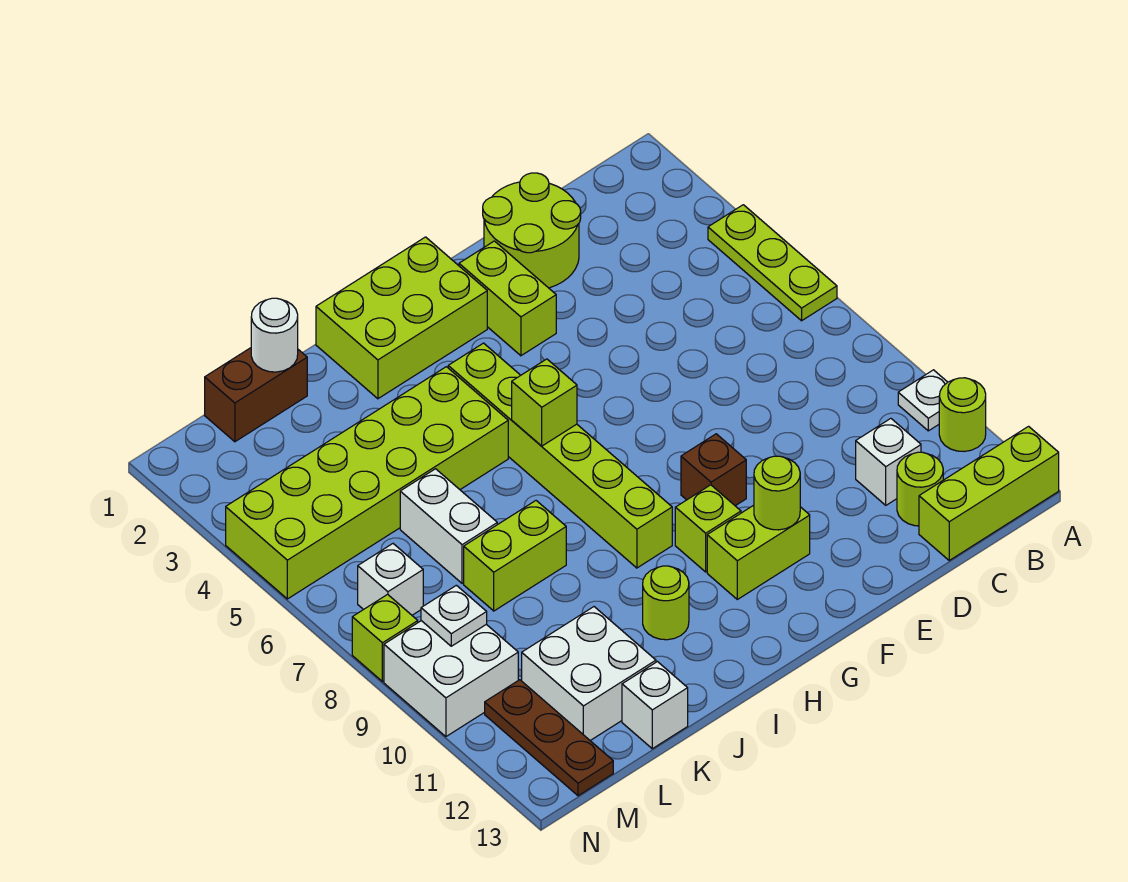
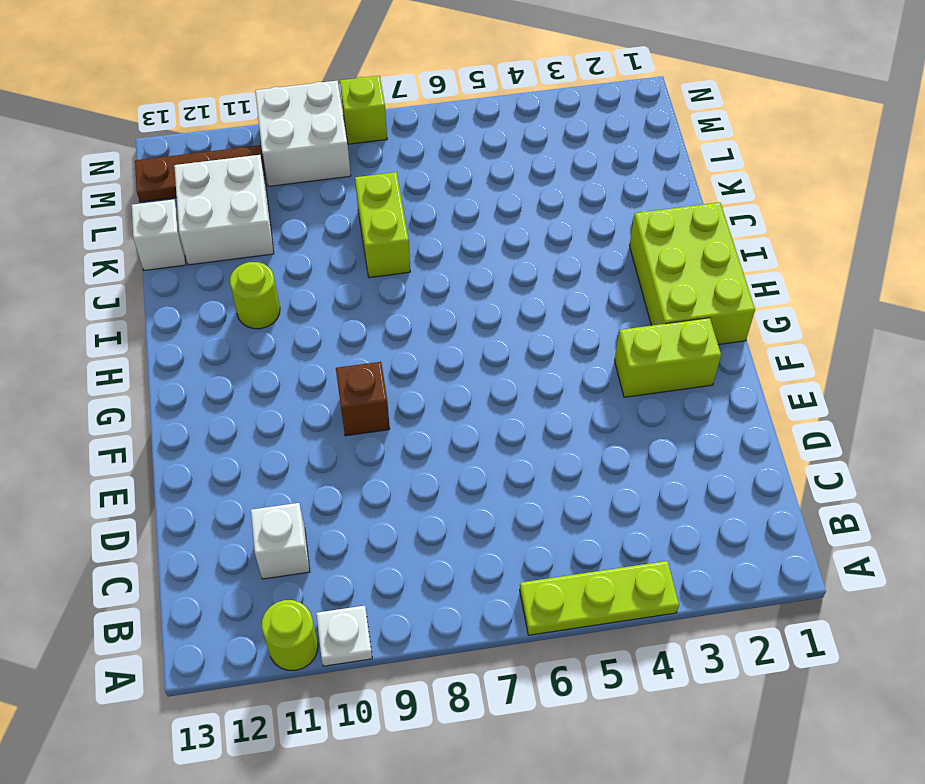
none -> lime brick A13:C13 level 1
none -> lime round brick C12 level 1
none -> lime round brick D1:E2 level 1

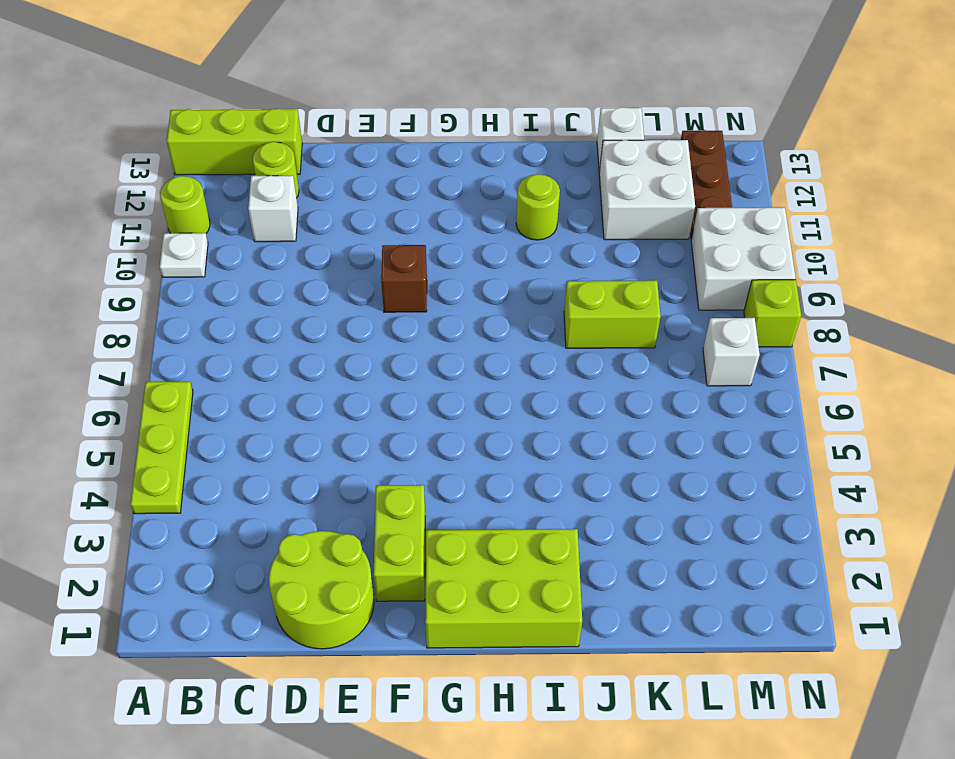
none -> lime brick F11:G11 level 1
none -> lime brick G10 level 1
none -> lime brick H4:H9 level 1

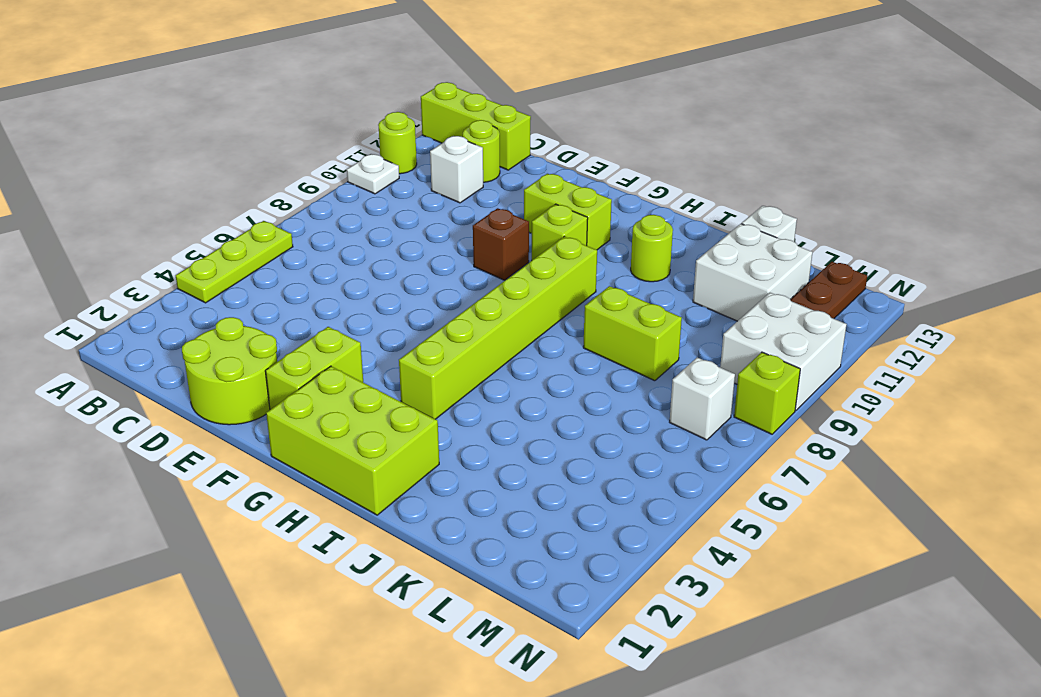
none -> lime brick I4:N5 level 1
none -> brown brick K1:L1 level 1
none -> white brick K6:K7 level 1

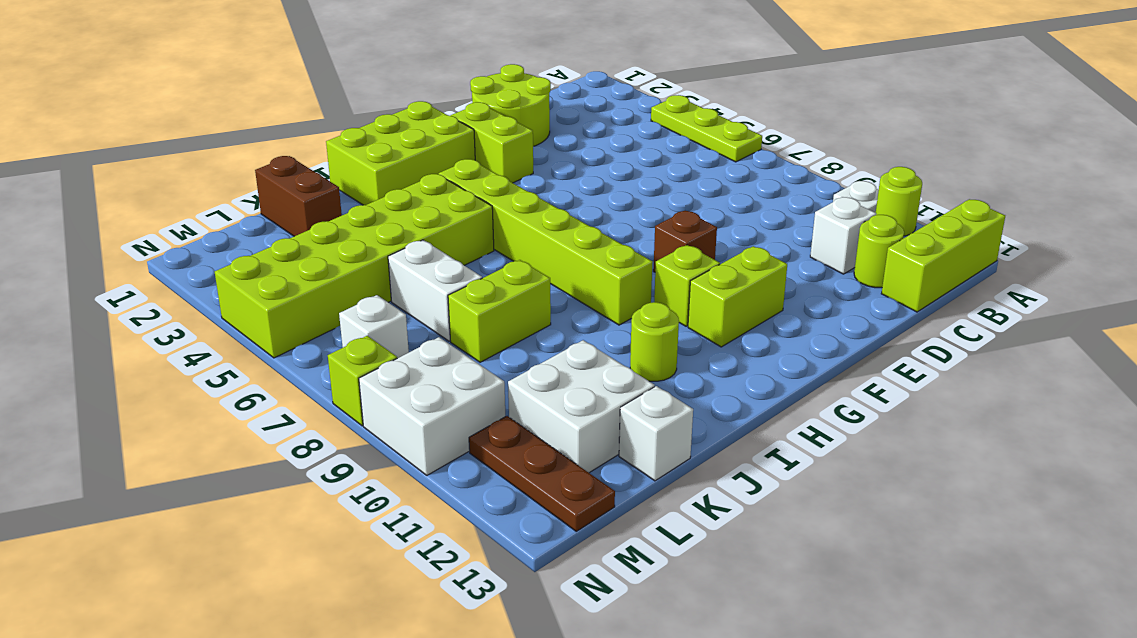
brown brick K1:K2 level 1 -> brown brick K1:L1 level 1
none -> lime round brick F11 level 2
none -> lime brick H6 level 2
none -> white round brick K1 level 2

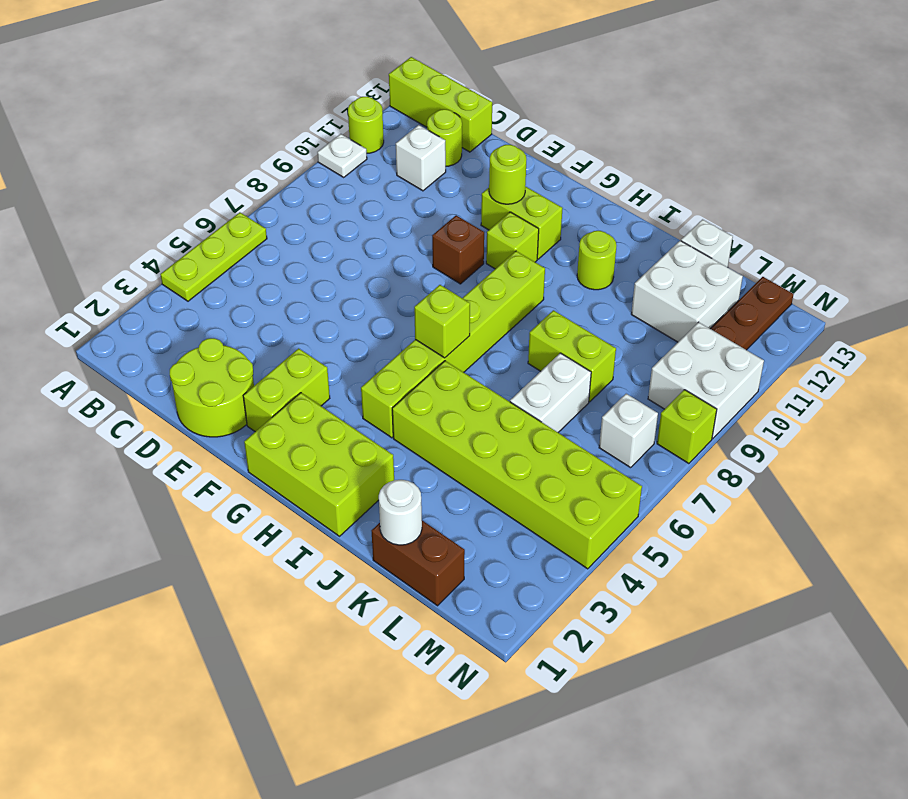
none -> white plate M9 level 2

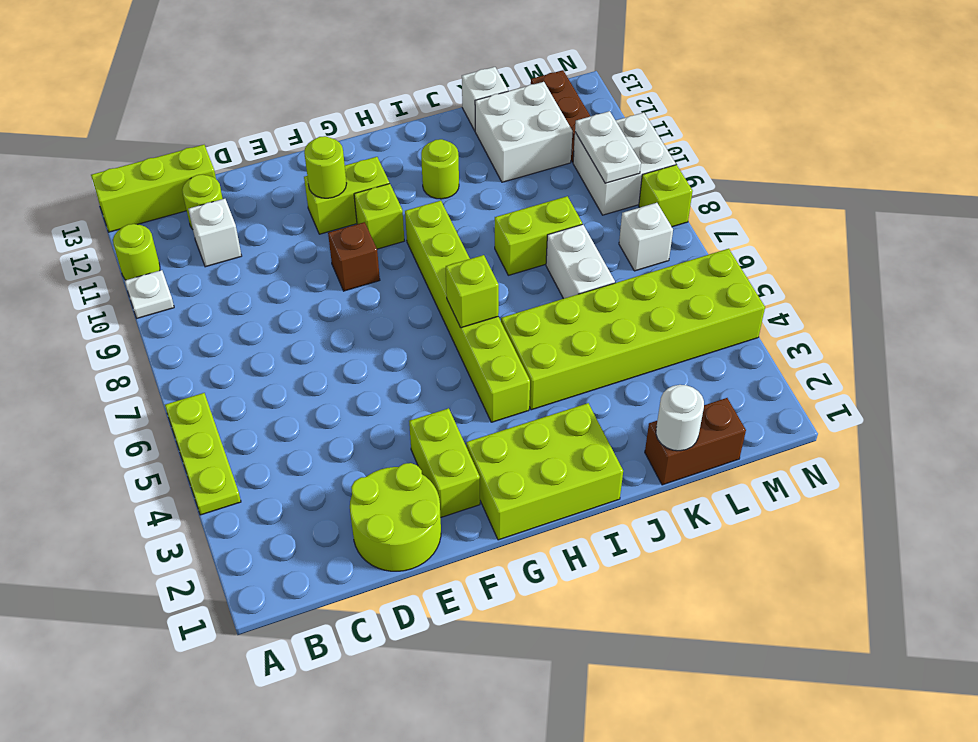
white plate M9:M10 level 2 -> white plate M9 level 2

